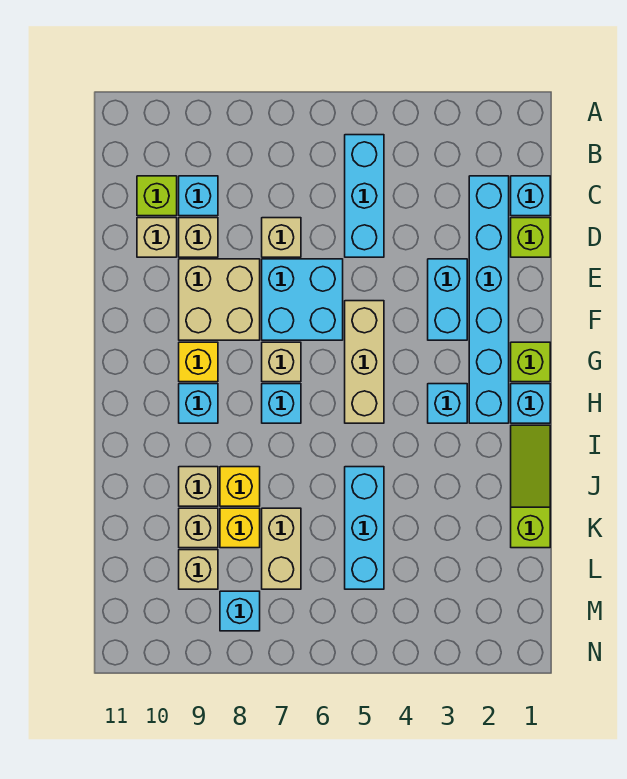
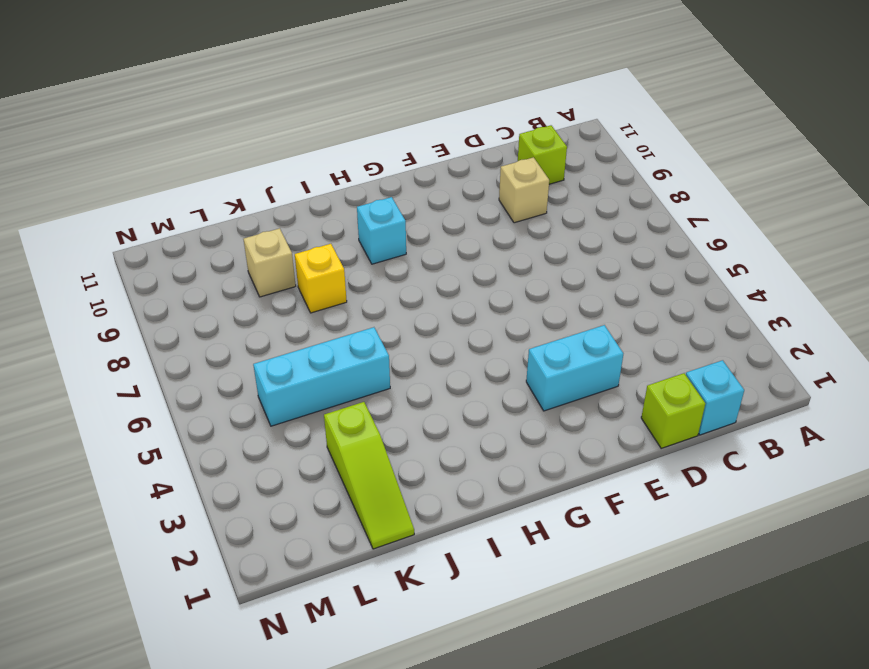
lime slope K1:K3 level 1 top 3 -> lime slope I1:K1 level 1 top K
none -> cyan brick B5:D5 level 1
none -> cyan brick C2:H2 level 1
none -> cyan brick C9 level 1

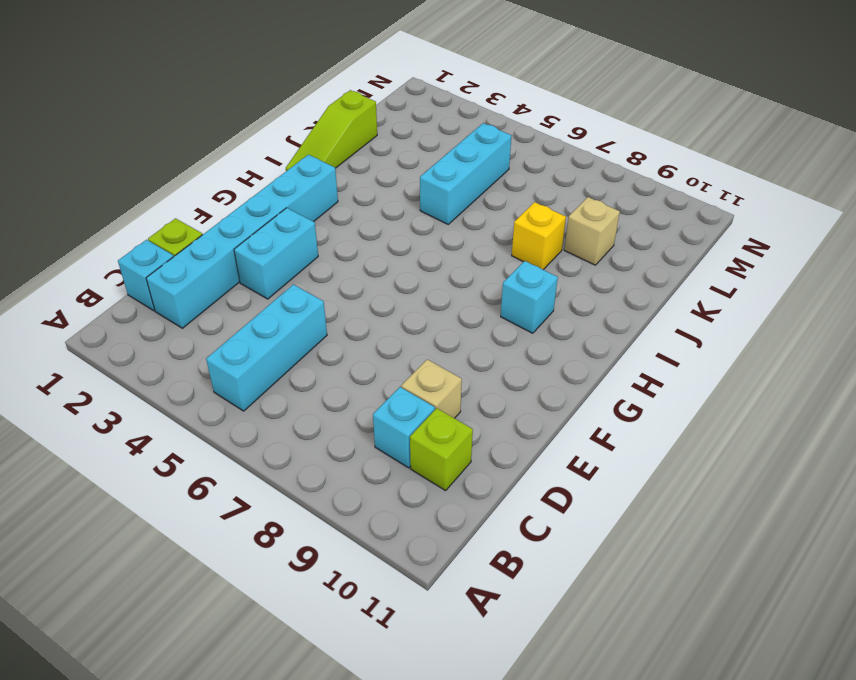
none -> tan brick D7 level 1
none -> tan brick D10 level 1
none -> cyan brick E6:F7 level 1

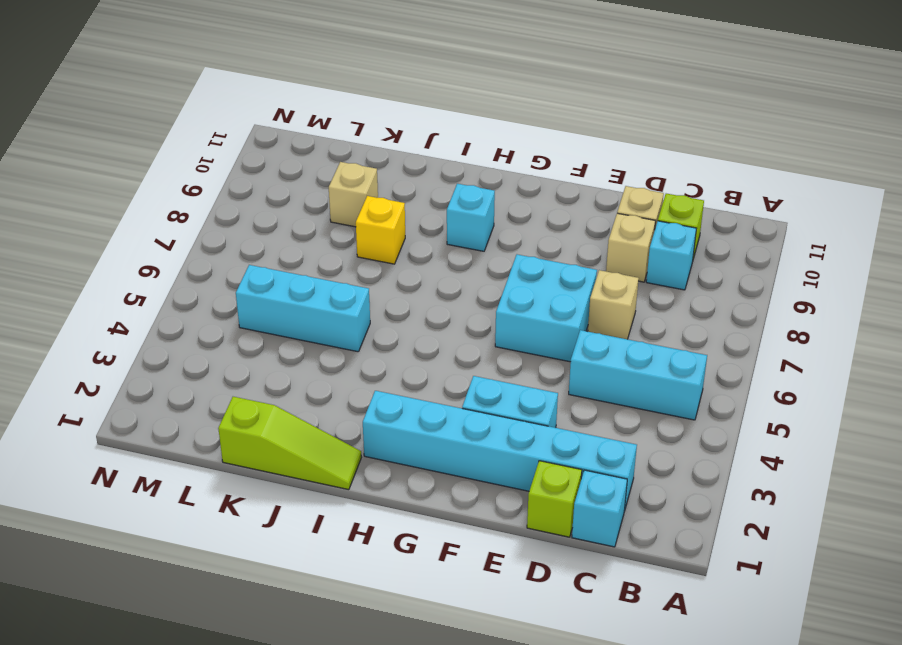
none -> tan brick E8:F9 level 1
none -> tan brick F5:H5 level 1
none -> lime brick G1 level 1

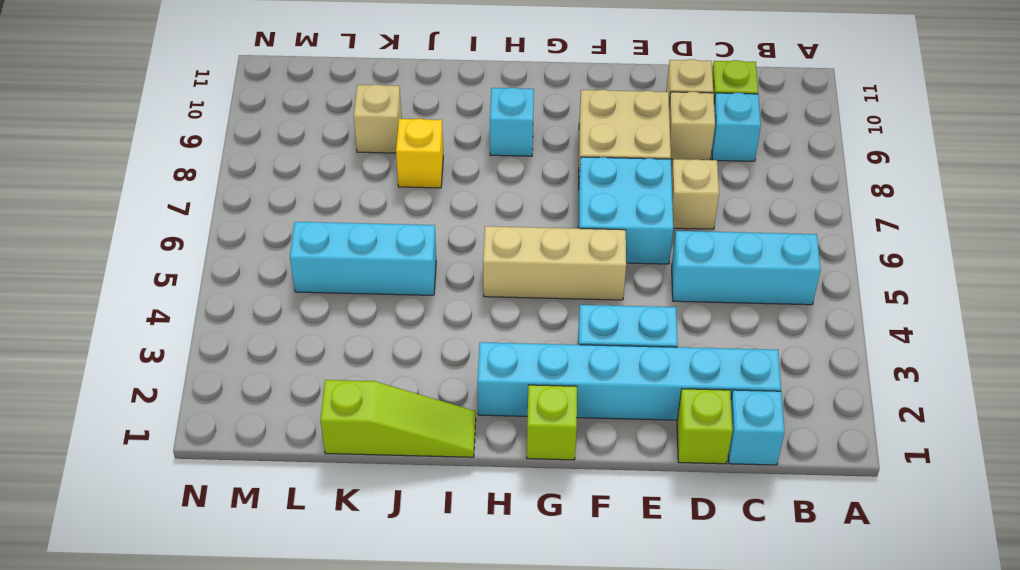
none -> tan brick G7 level 1
none -> yellow brick G9 level 1
none -> cyan brick H1 level 1

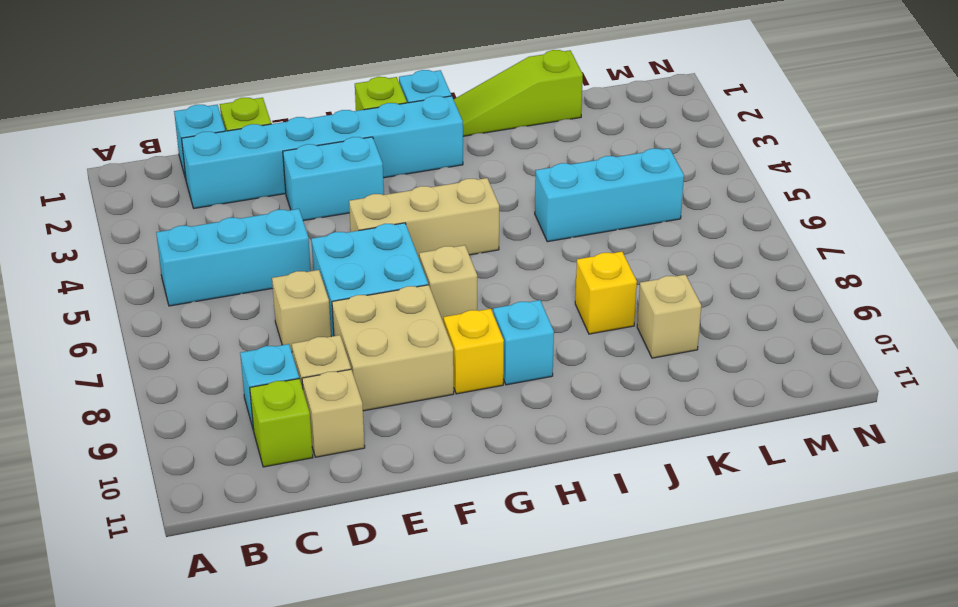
none -> cyan brick H3 level 1
none -> cyan brick H7 level 1
none -> tan brick J9 level 1

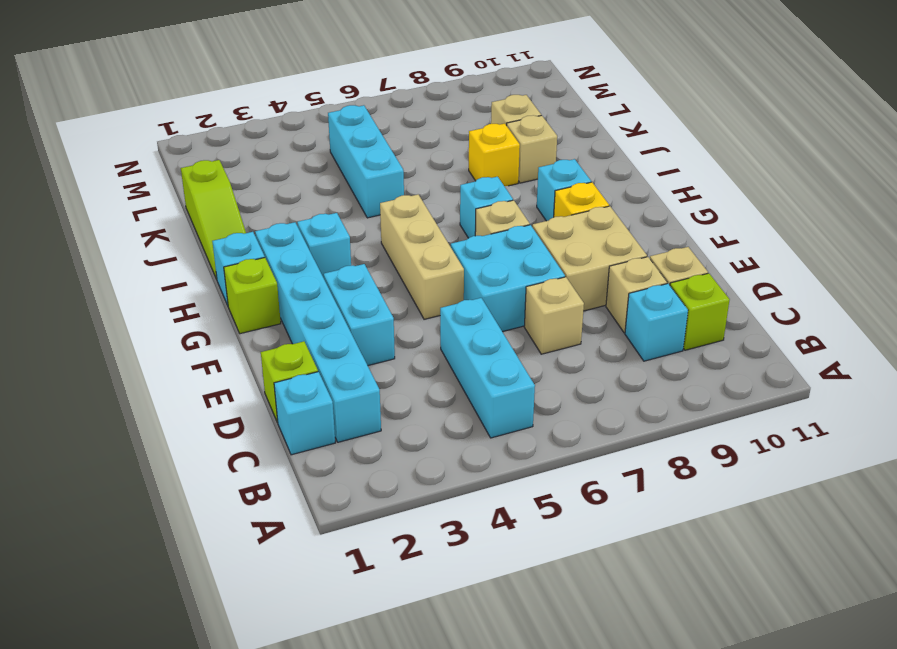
none -> tan brick K7:L7 level 1
none -> yellow brick K8 level 1
none -> tan brick L9 level 1

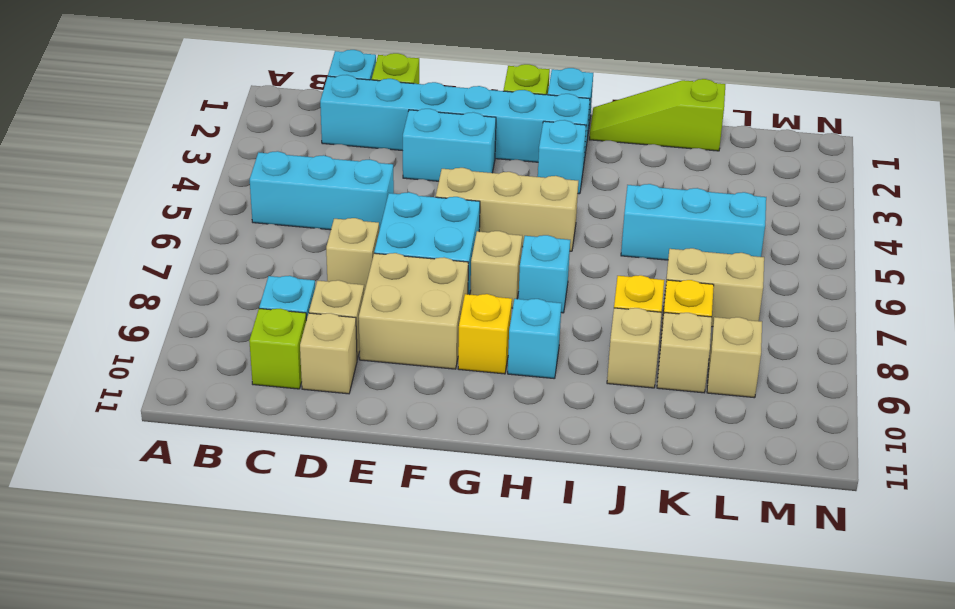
none -> cyan brick M8 level 1

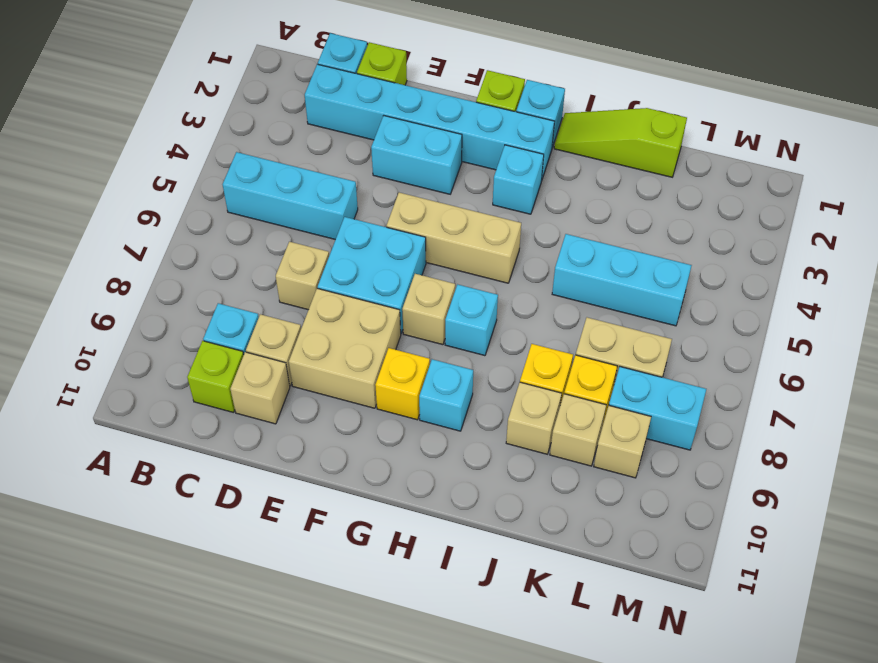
cyan brick L8:M8 level 1 -> cyan brick M8 level 1

